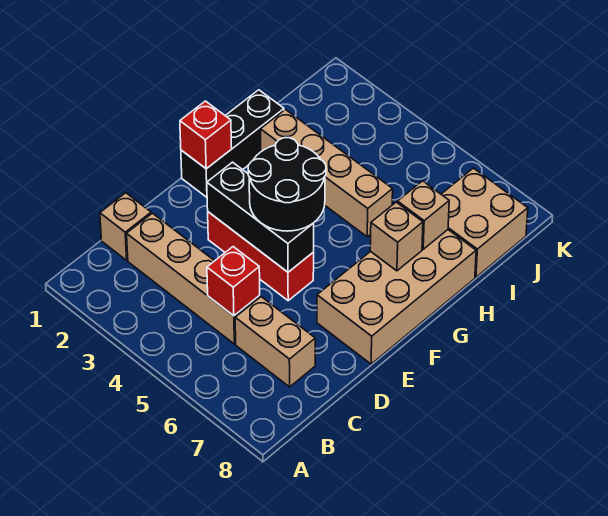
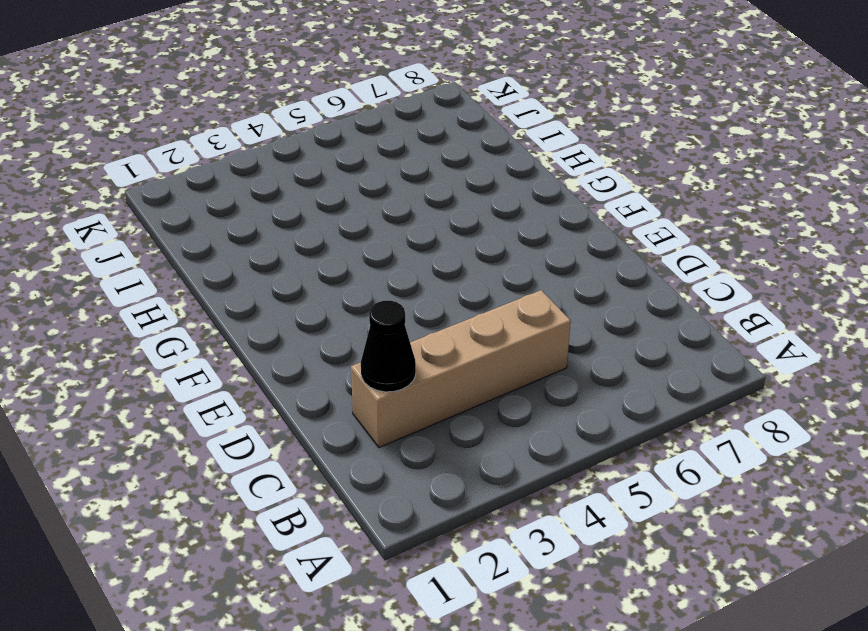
black cone C2 level 2 -> none
none -> tan brick C1 level 1
none -> tan brick C6:C7 level 1
none -> red brick E3:E5 level 1

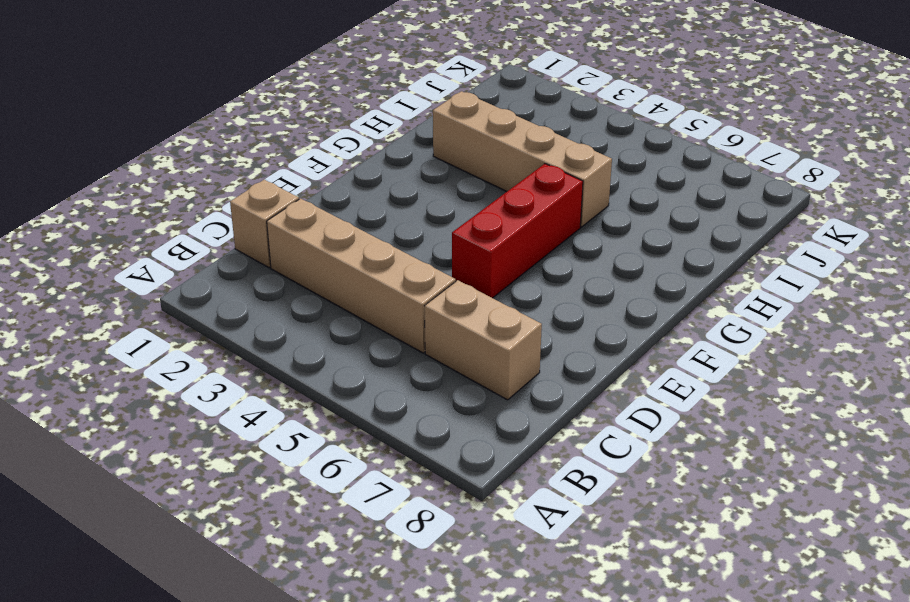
red brick E5:G5 level 1 -> red brick E3:E5 level 1
none -> tan brick E7:H8 level 1
none -> black brick F1:H1 level 1
none -> tan brick I7:J8 level 1

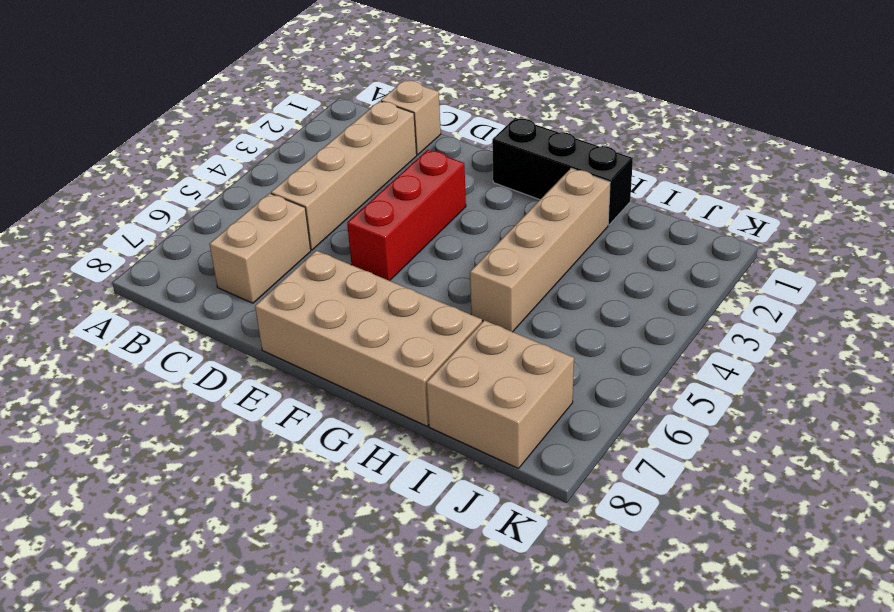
none -> red brick C5 level 2
none -> black brick E3:E5 level 2
none -> red brick F1 level 2

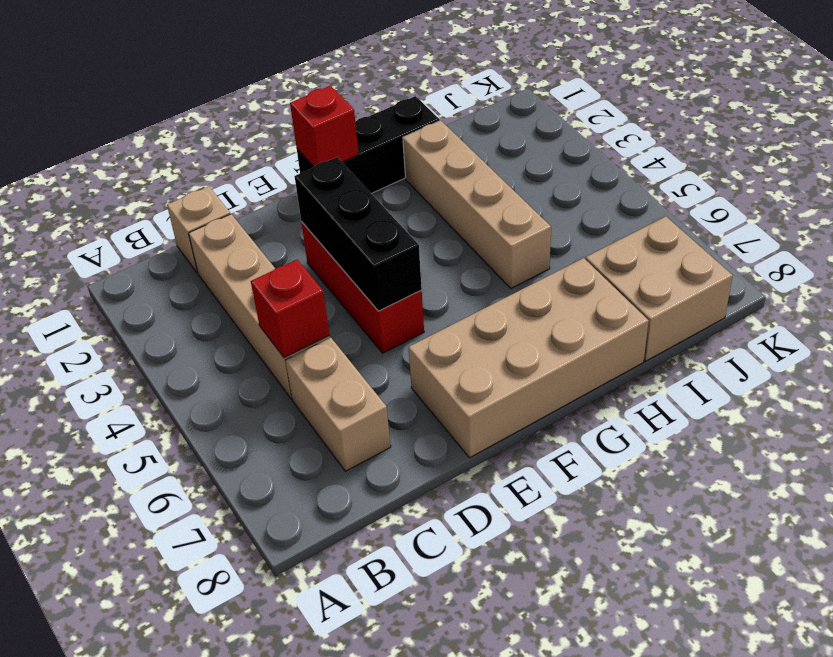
none -> tan brick G7 level 2
none -> tan brick H7 level 2
none -> black round brick E4:F5 level 3

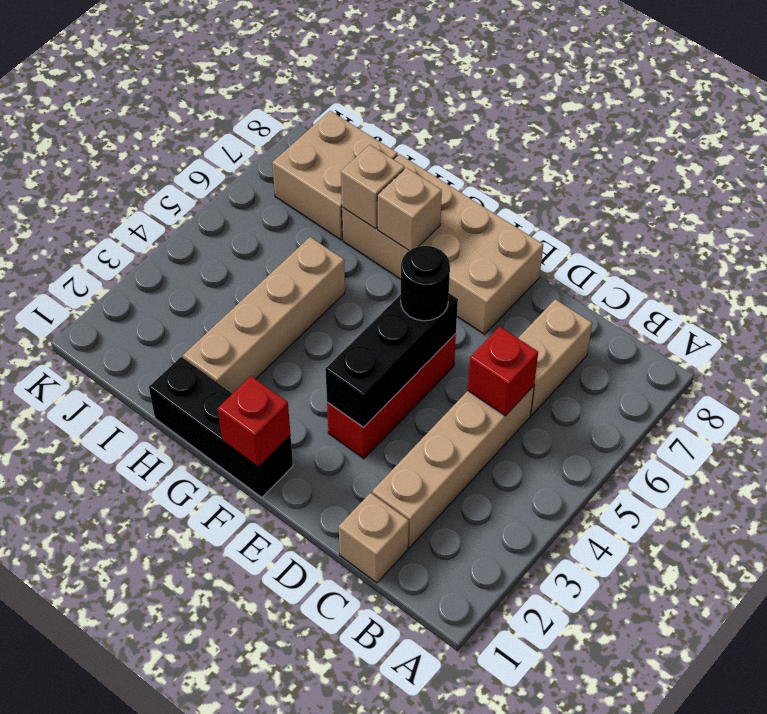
black round brick E5 level 3 -> black round brick E4:F5 level 3

